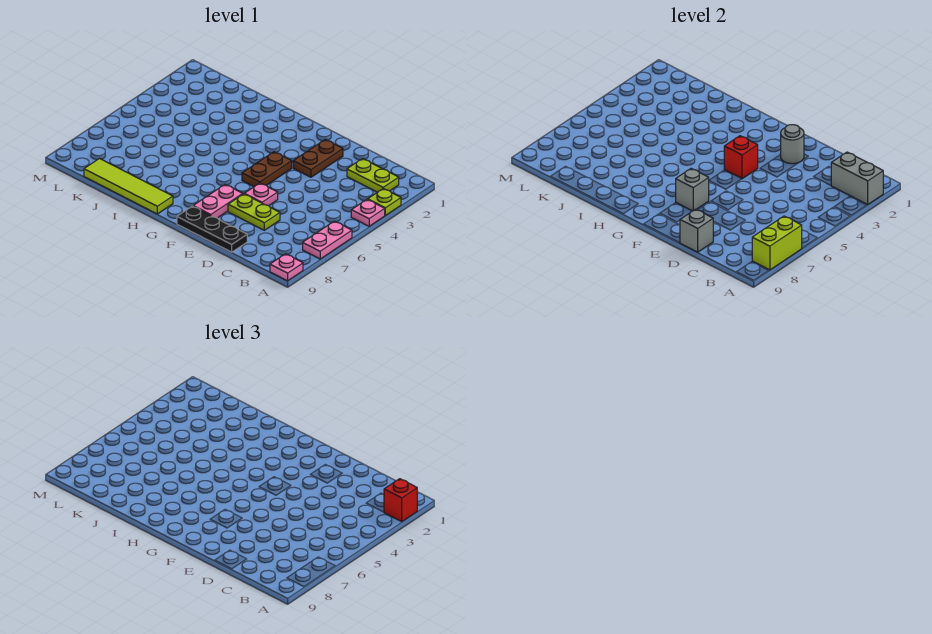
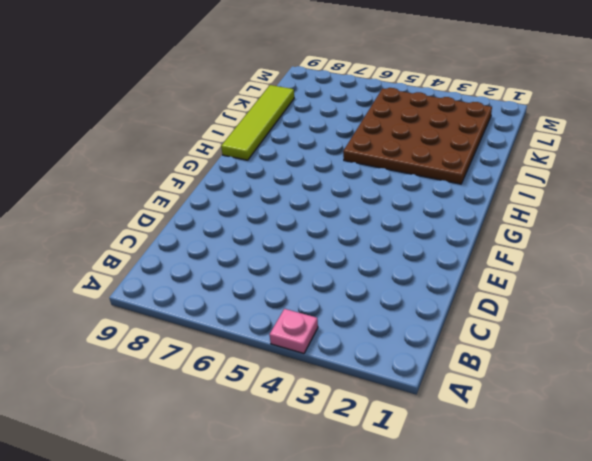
brown plate I2:L5 level 1 -> none
none -> lime plate A3 level 1
none -> pink plate A6:A7 level 1
none -> pink plate A9 level 1

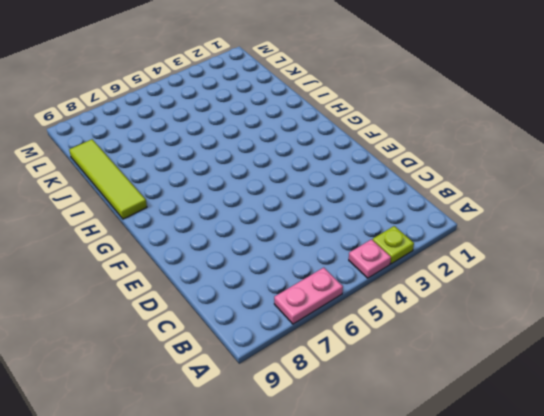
none -> pink plate A9 level 1
none -> lime plate B2:C2 level 1
none -> lime plate D7:E7 level 1

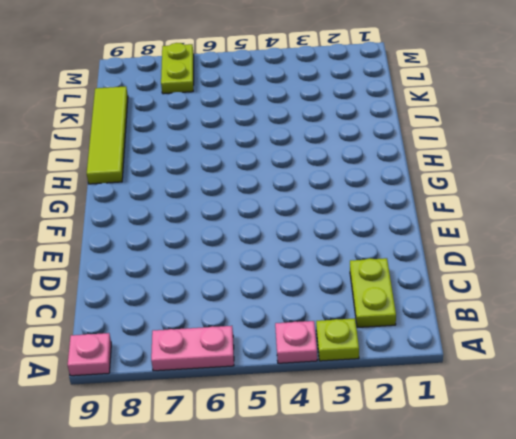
lime plate L7:M7 level 1 -> lime plate D7:E7 level 1
none -> black plate D9:F9 level 1
none -> brown plate E2:E3 level 1
none -> pink plate E6 level 1

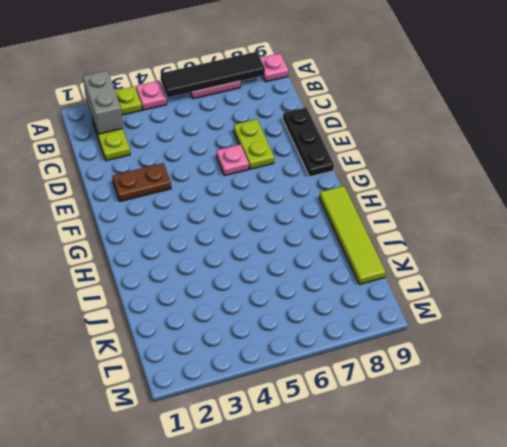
black tile A5:A8 level 2 -> lime brick A7:A8 level 2
none -> brown plate F4:F5 level 1
none -> pink plate F7:F8 level 1
none -> grey brick D9 level 2

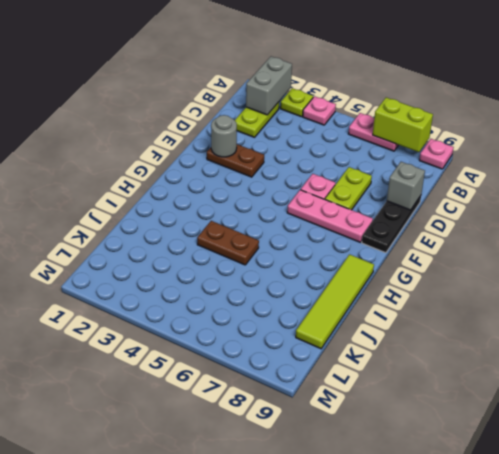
pink plate F6:F8 level 1 -> pink plate F7:F8 level 1
brown plate I4:I5 level 1 -> brown plate F4:F5 level 1
none -> red brick F4 level 2
none -> grey brick F7 level 2
none -> red brick A2 level 3

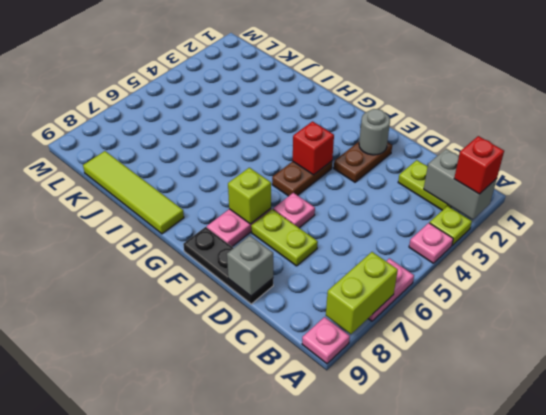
lime brick F7 level 2 -> grey brick F7 level 2

